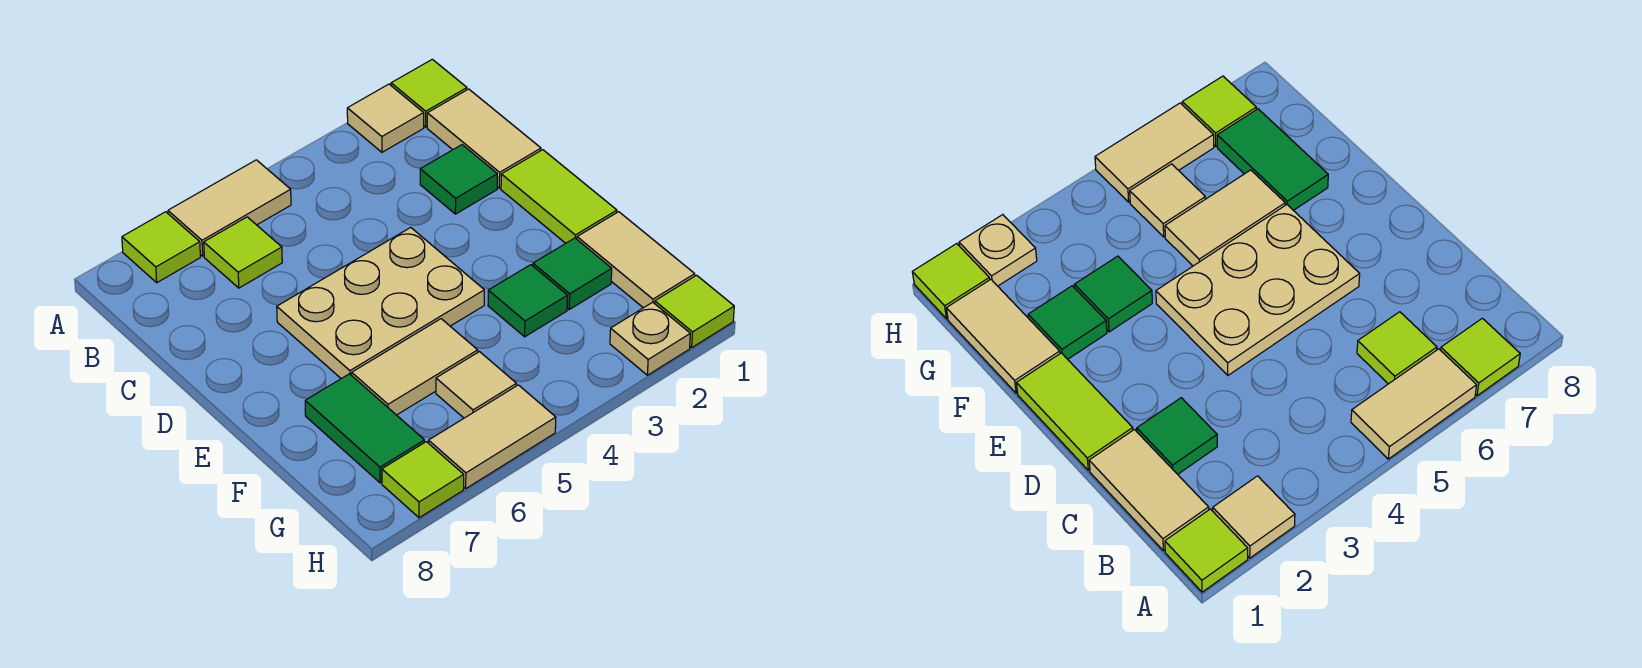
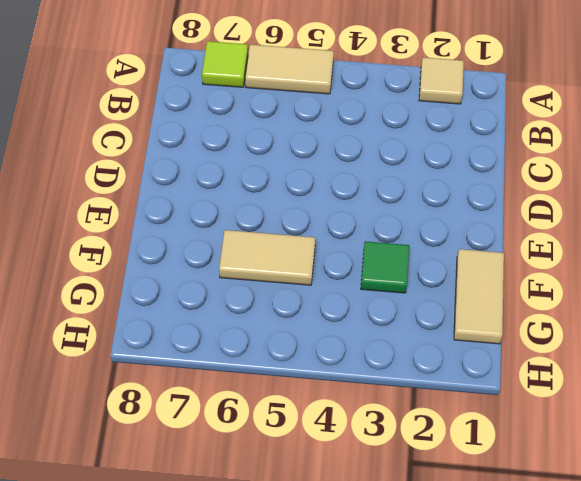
none -> lime tile A1 level 1
none -> tan tile B1:C1 level 1
none -> lime tile B6 level 1

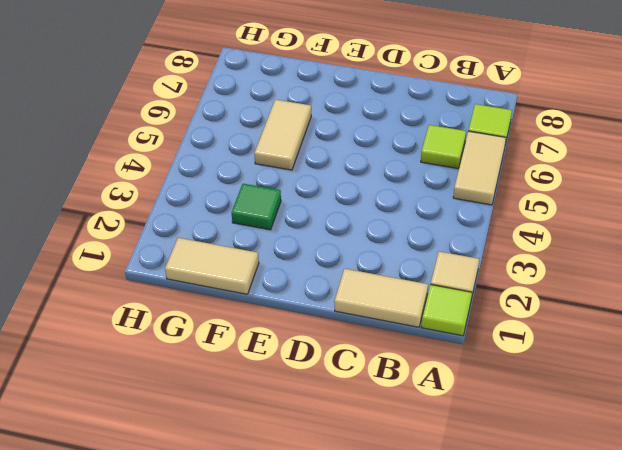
none -> green tile C2 level 1
none -> lime tile D1:E1 level 1
none -> tan plate D4:E6 level 1

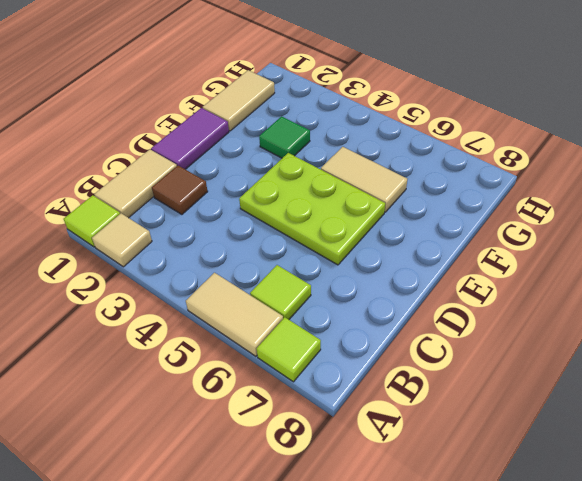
brown tile C2 level 1 -> green tile C2 level 1
purple tile D1:E1 level 1 -> lime tile D1:E1 level 1
lime plate D4:E6 level 1 -> tan plate D4:E6 level 1
none -> green tile F2 level 1
none -> green tile F7:G7 level 1
none -> tan tile G5 level 1

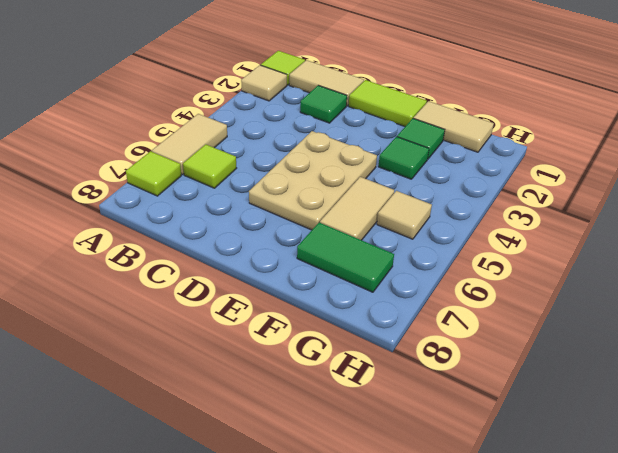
none -> lime tile H1 level 1
none -> tan plate H2 level 1
none -> tan tile H5:H6 level 1

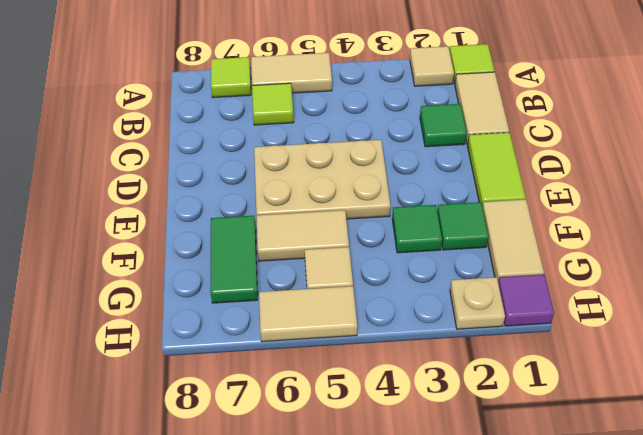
purple tile H1 level 1 -> lime tile H1 level 1
none -> lime tile H7 level 1

